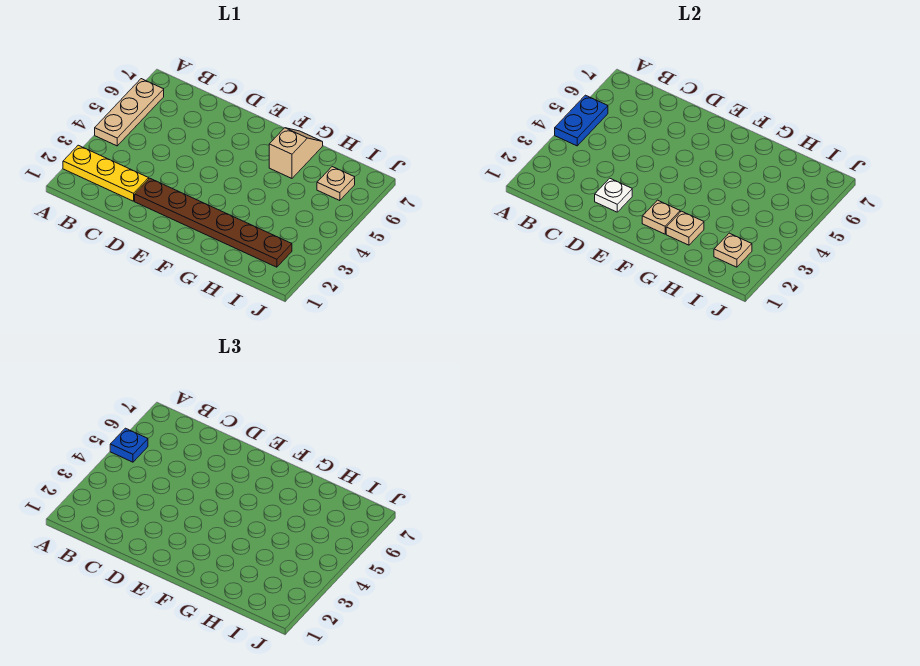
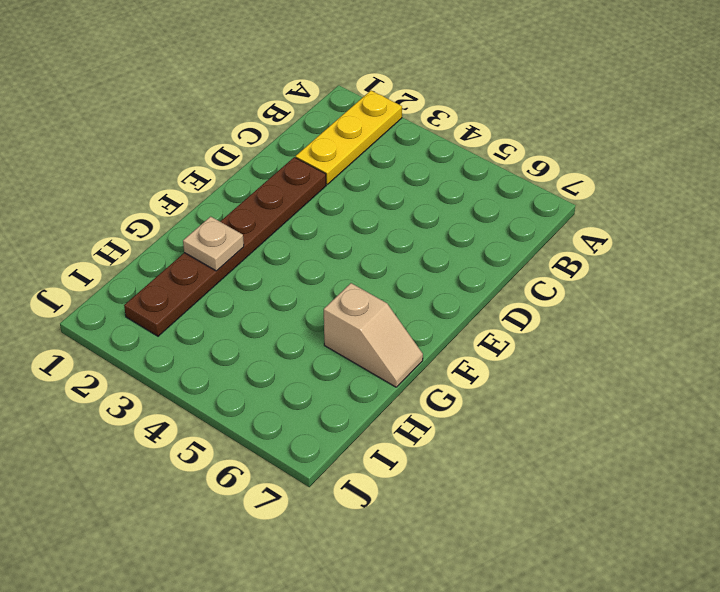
none -> tan plate A4:A6 level 1
none -> tan plate I6 level 1

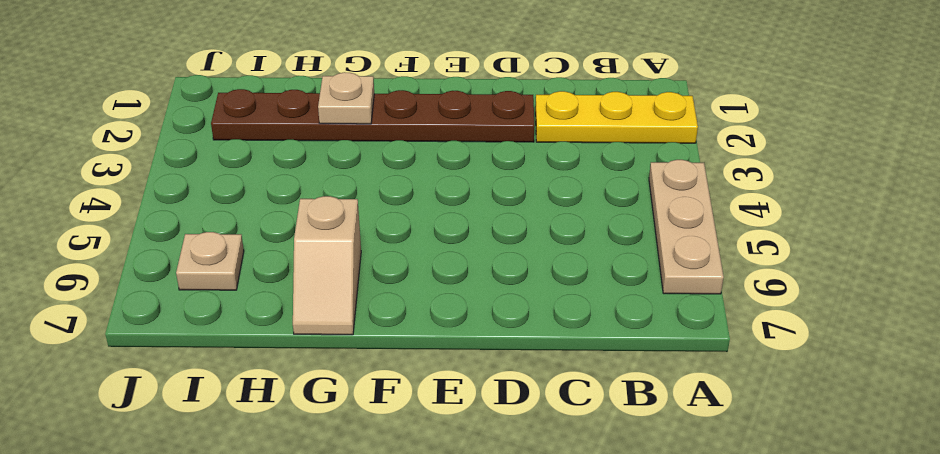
none -> blue plate A4:A5 level 2
none -> white plate D2 level 2

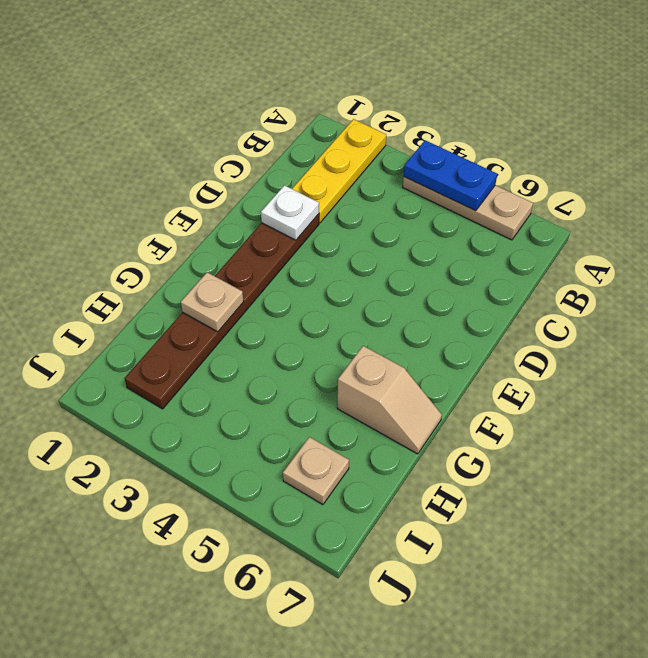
none -> tan plate F2 level 2
none -> tan plate I2 level 2

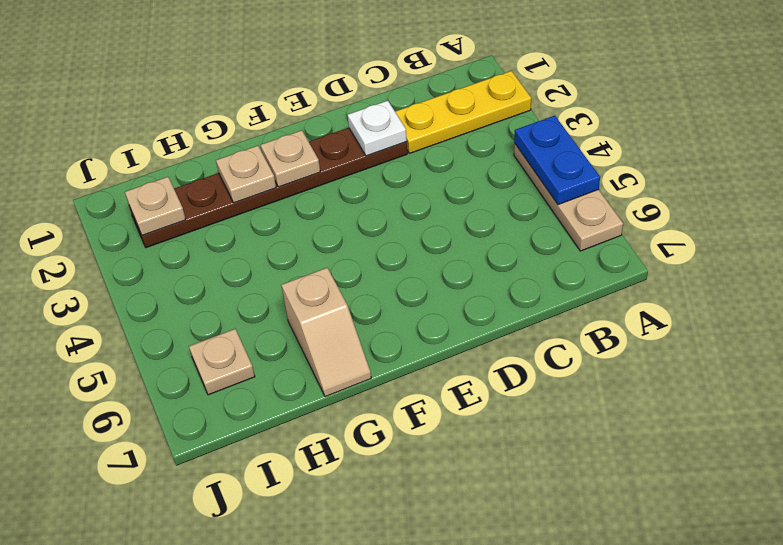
none -> blue plate A5 level 3

